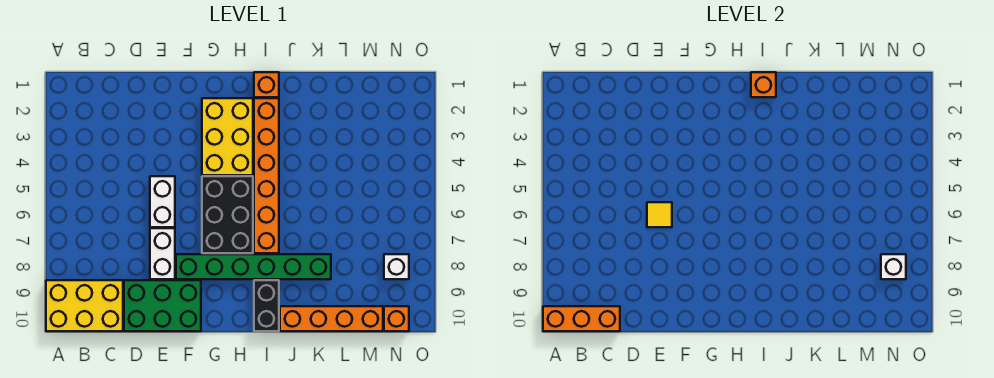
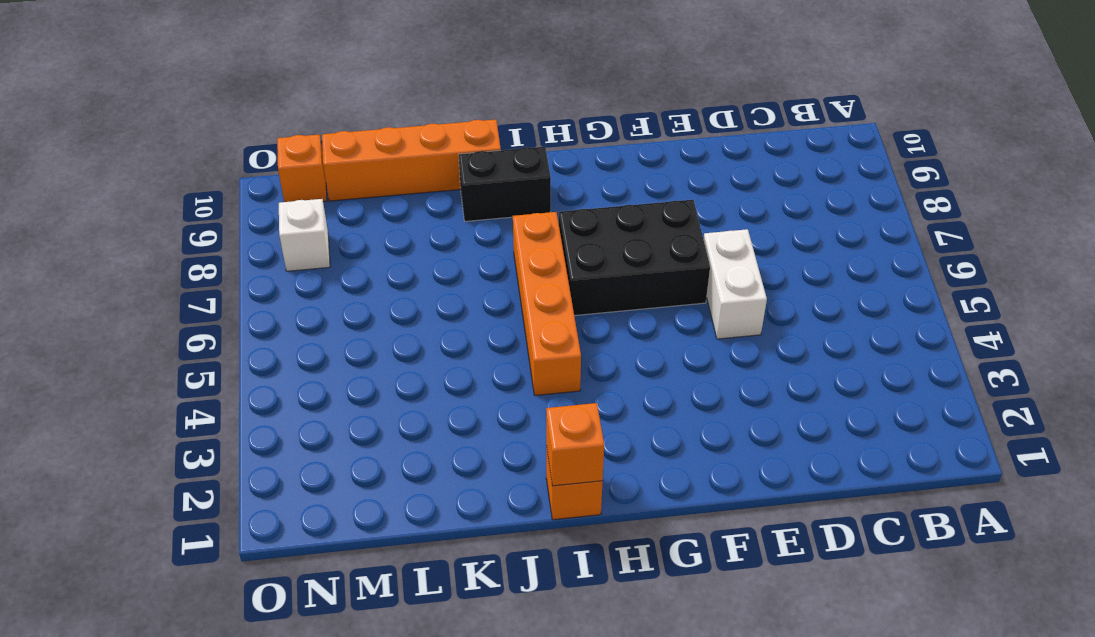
black brick F6:H7 level 1 -> black brick G5:H7 level 1
orange brick I4:I7 level 1 -> orange brick I2:I7 level 1
black brick I9:J9 level 1 -> black brick I9:I10 level 1
none -> yellow brick A9:C10 level 1
none -> green brick D9:F10 level 1
none -> white brick E7:E8 level 1

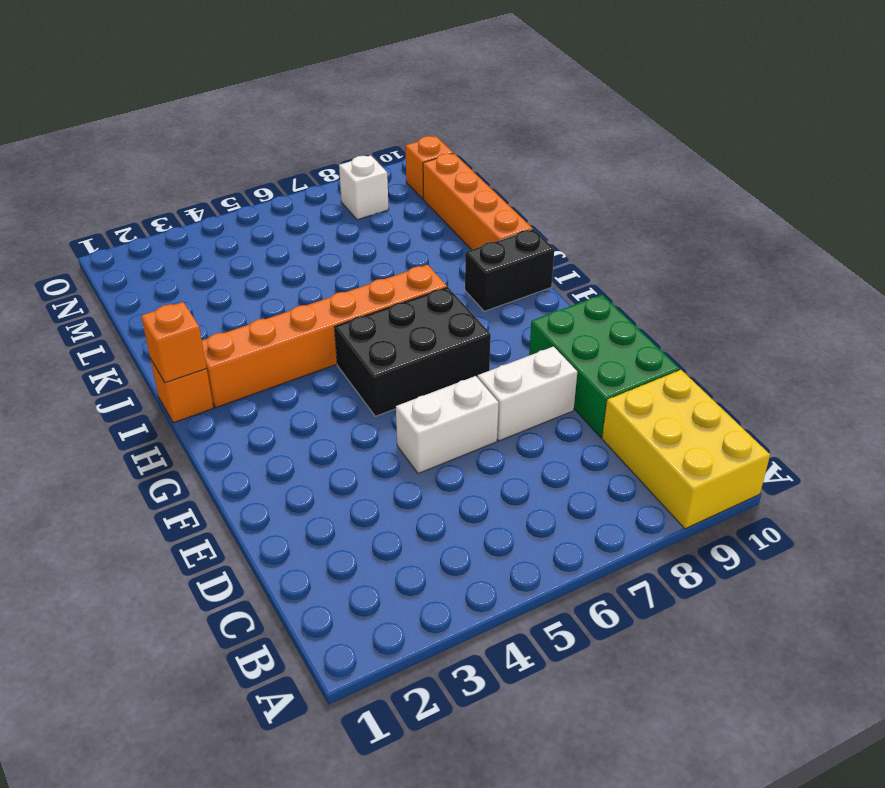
none -> green brick F8:K8 level 1
none -> yellow brick G2:H4 level 1
none -> orange brick A10:C10 level 2

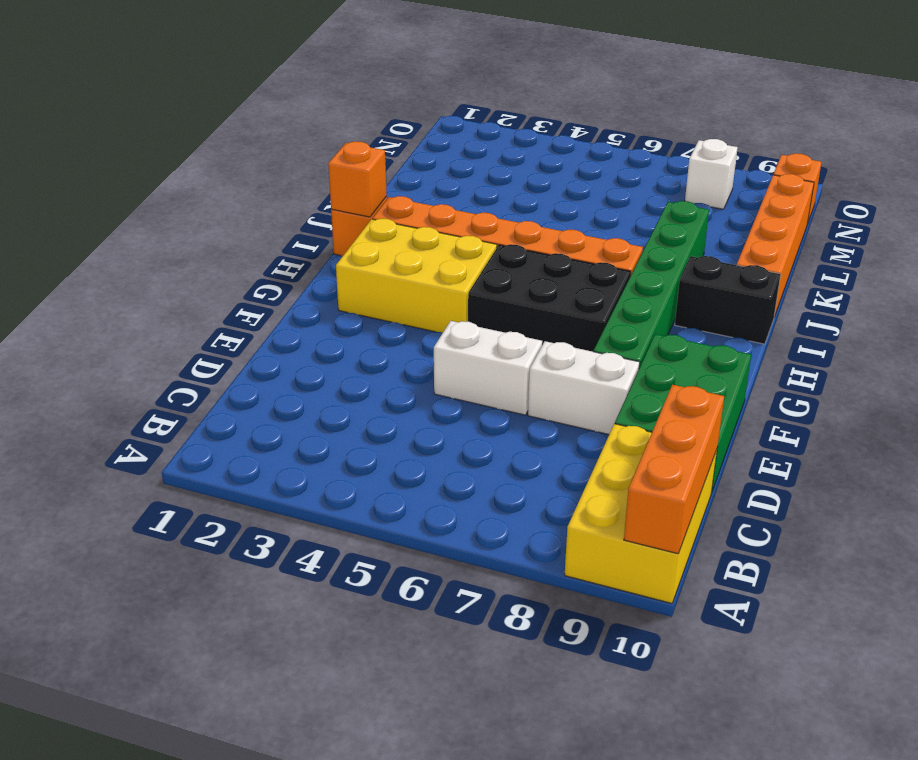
none -> yellow tile E6 level 2
none -> white brick N8 level 2

